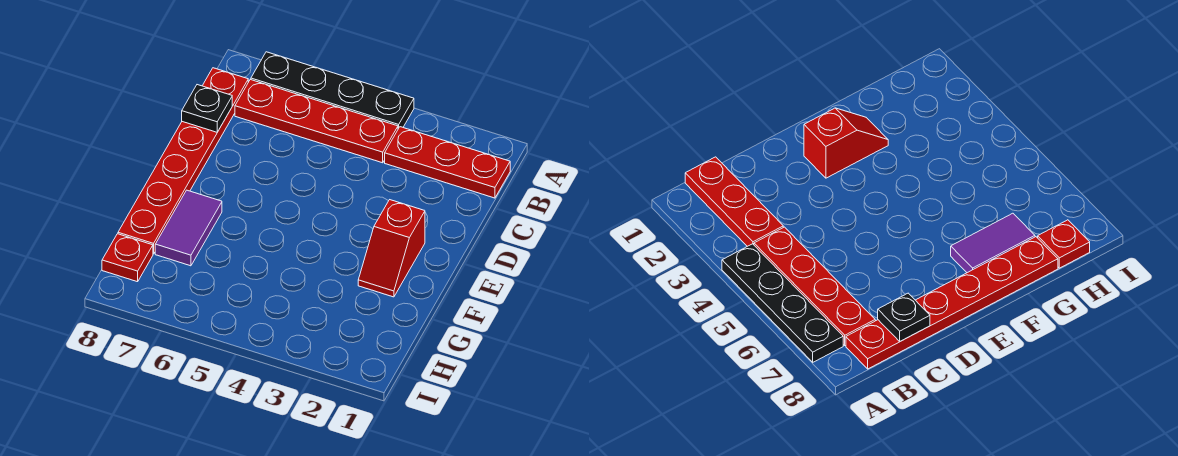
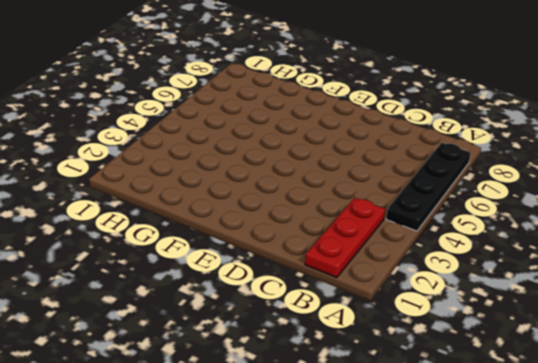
none -> red plate B4:B7 level 1
none -> red plate B8:G8 level 1

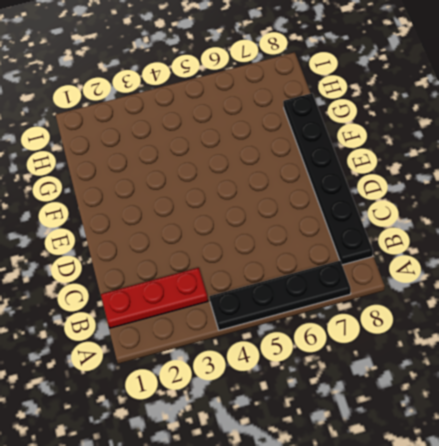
black plate B8:G8 level 1 -> red plate B8:G8 level 1
none -> red plate B4:B7 level 1
none -> red slope E2:F2 level 1 top E

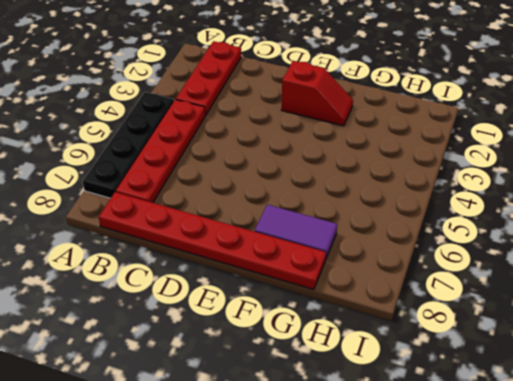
none -> red plate H8 level 1
none -> black plate C8 level 2

